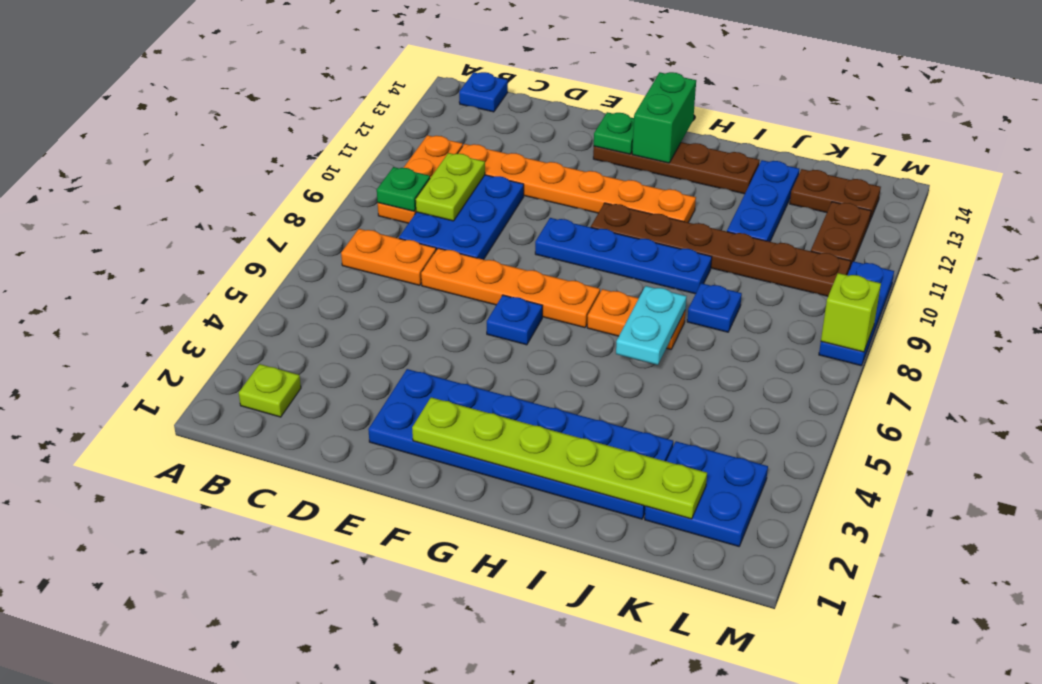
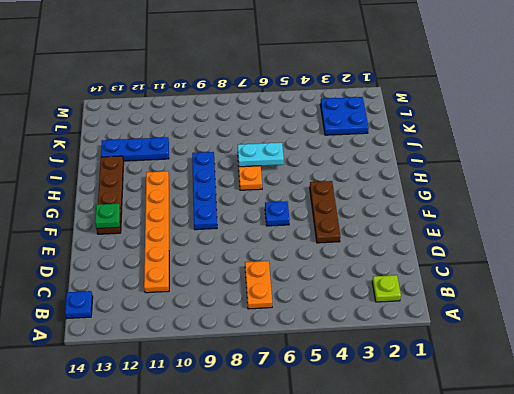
brown plate E4:G4 level 1 -> none
none -> orange plate B9:B11 level 1
none -> blue plate C8:D10 level 1
none -> orange plate D7:G7 level 1

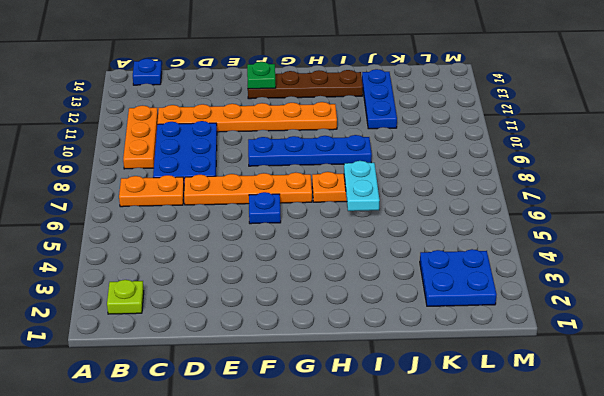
none -> blue plate E2:J3 level 1
none -> brown plate G10:L10 level 1
none -> blue plate J8 level 1

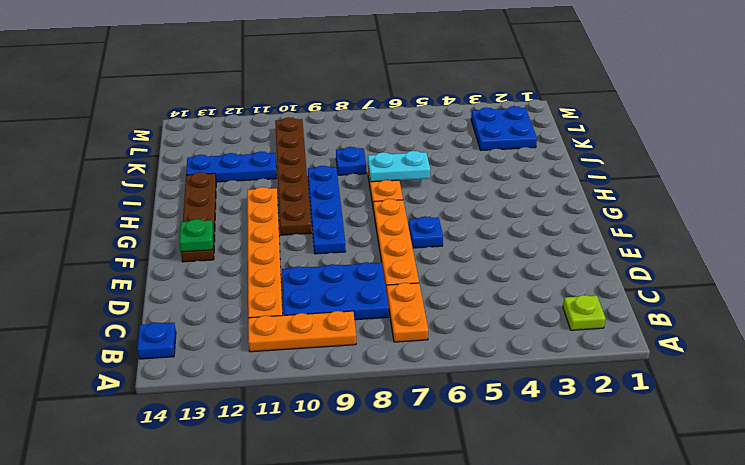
none -> blue plate E2:J3 level 1
none -> brown plate K13:L13 level 1
none -> brown plate L11:L12 level 1

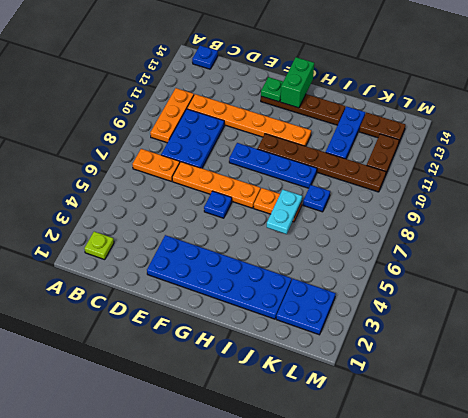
none -> blue plate M8:M10 level 1
none -> green plate B9 level 2
none -> lime plate C9:C10 level 2

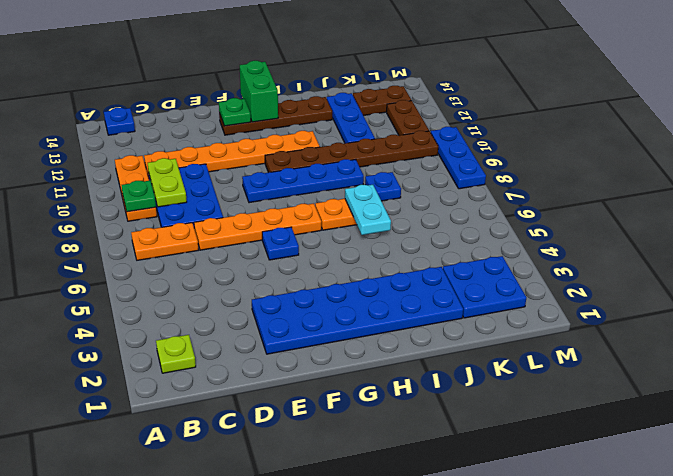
none -> lime plate F2:K2 level 2
none -> lime brick M8 level 2

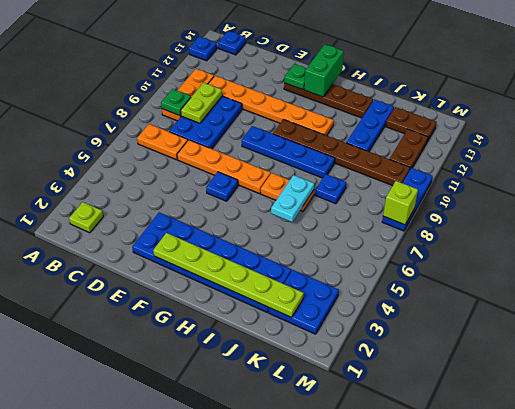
blue plate A13 level 1 -> none

